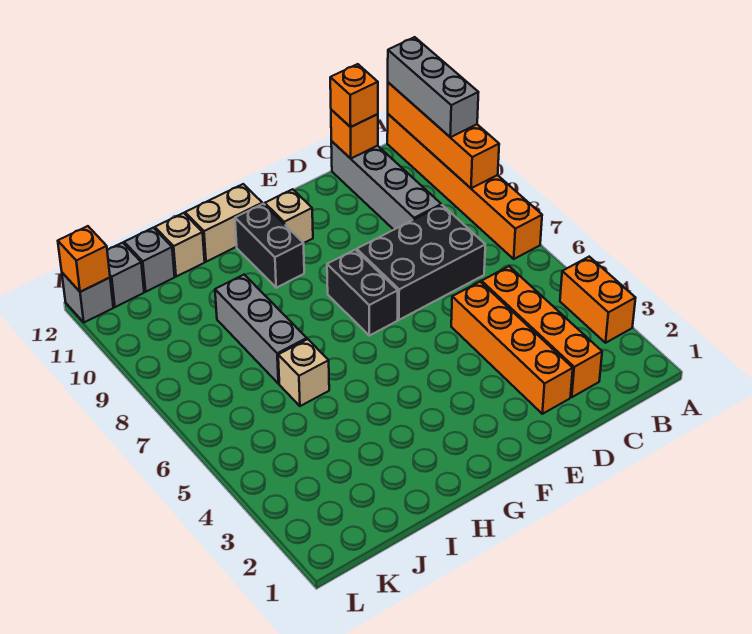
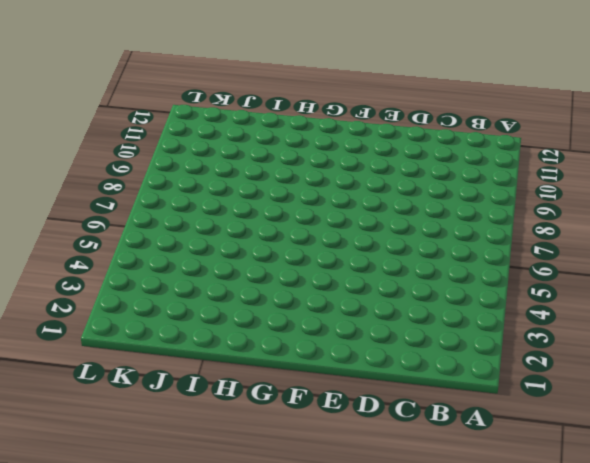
none -> orange brick A3:A4 level 1
none -> orange brick A7:A12 level 1
none -> orange brick C2:C5 level 1

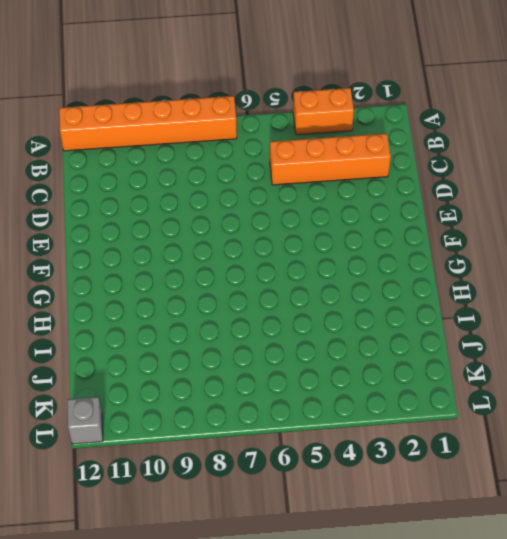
none -> black brick C7:E8 level 1
none -> grey brick C9:C12 level 1
none -> orange brick D2:D5 level 1

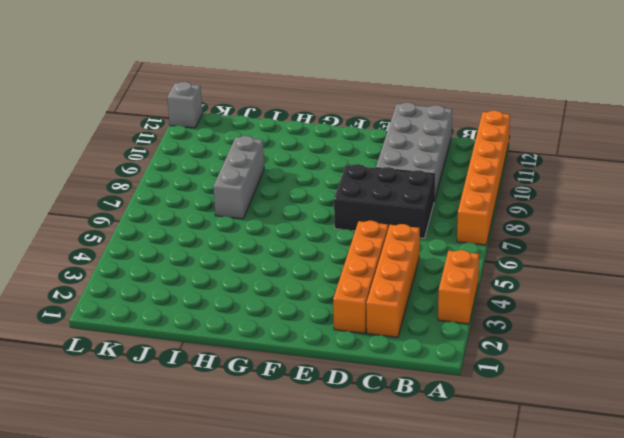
grey brick C9:D12 level 1 -> grey brick C9:C12 level 1
none -> black brick F7:F8 level 1
none -> tan brick F11 level 1
none -> black brick G10:G11 level 1

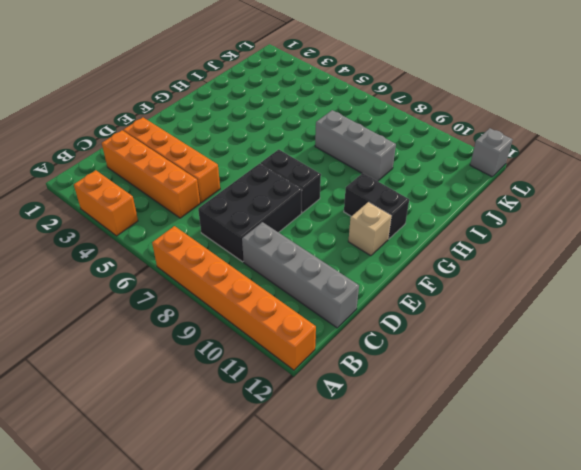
none -> tan brick G12:H12 level 1
none -> tan brick I6 level 1
none -> tan brick I12 level 1

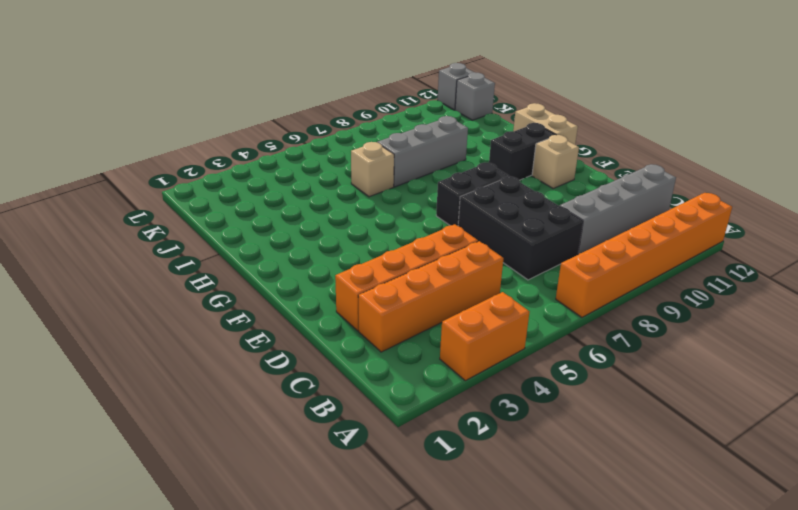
none -> tan brick I12 level 1
none -> grey brick J12 level 1
none -> orange brick A9:A12 level 2

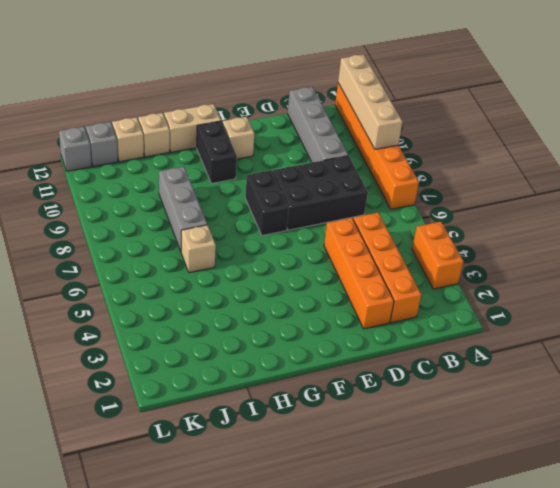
tan brick A9:A12 level 2 -> orange brick A9:A12 level 2
tan brick J12 level 1 -> grey brick J12 level 1
none -> orange brick C12 level 2
none -> orange brick L12 level 2
none -> grey brick A10:A12 level 3

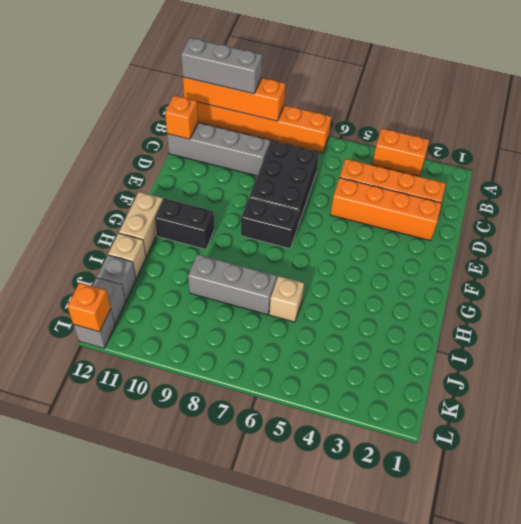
none -> tan brick F11 level 1
none -> orange brick C12 level 3

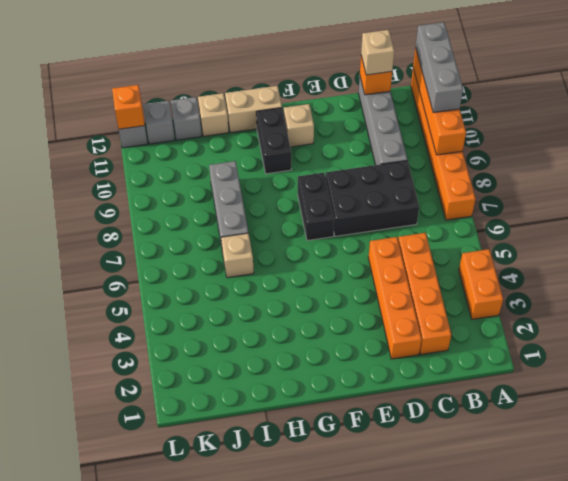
tan brick C12 level 3 -> orange brick C12 level 3

